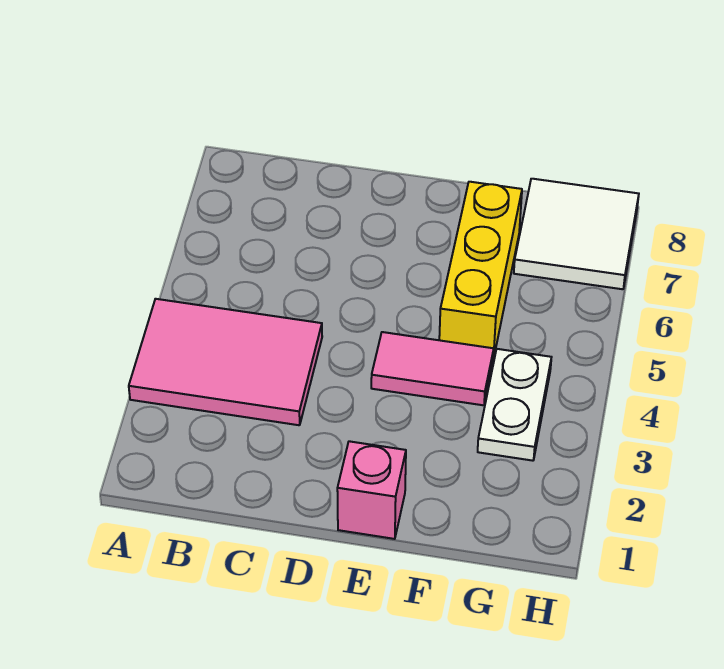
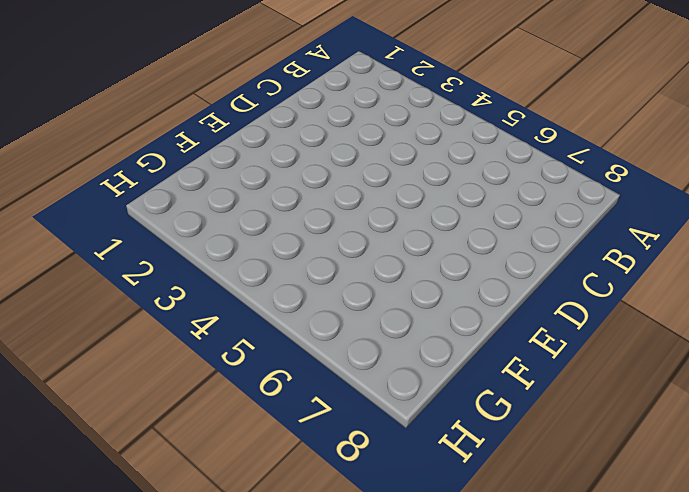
none -> pink tile A3:C4 level 1
none -> pink brick E1 level 1

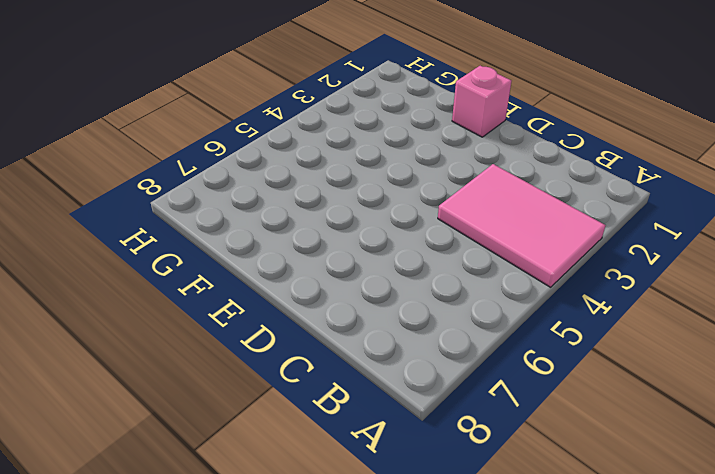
none -> pink tile E4:F4 level 1
none -> yellow brick F5:F7 level 1

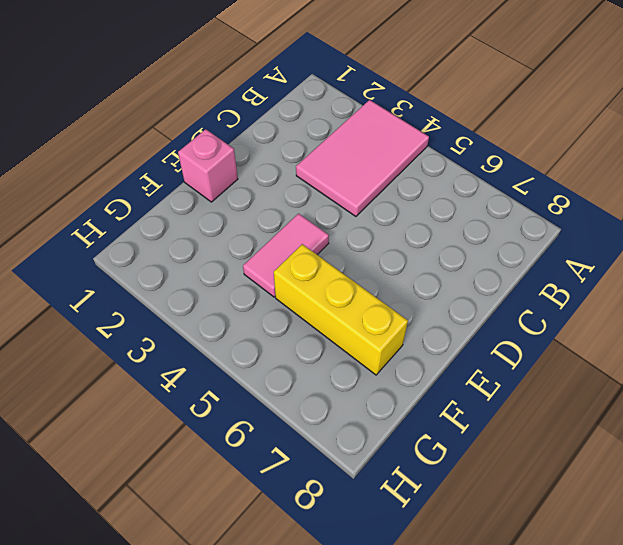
none -> white plate G3:G4 level 1
none -> white tile G7:H8 level 1

